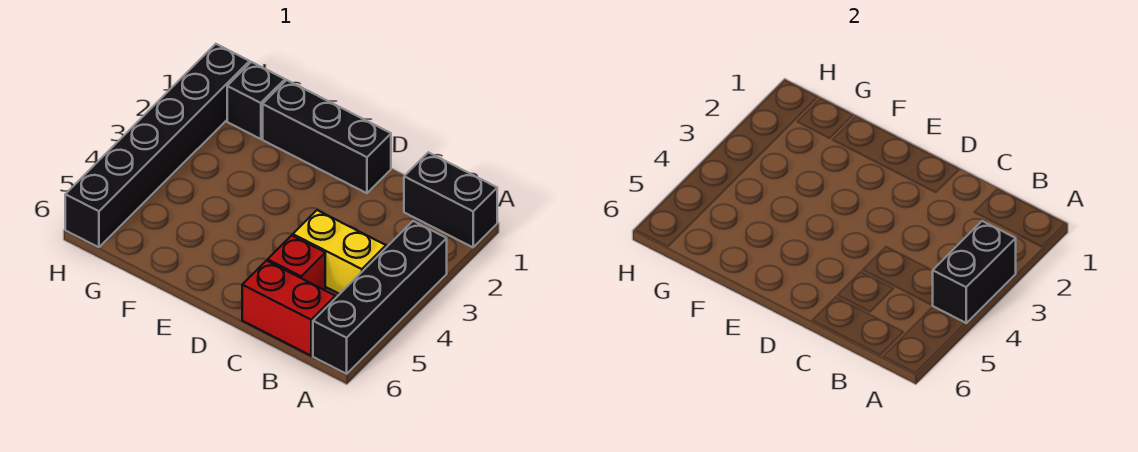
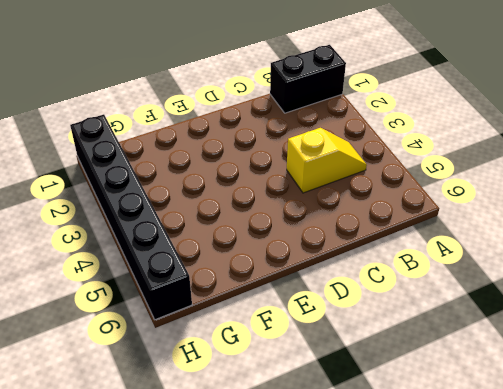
yellow slope B4:C4 level 1 top C -> yellow brick B4:C4 level 1
none -> black brick A3:A6 level 1
none -> red brick B6:C6 level 1

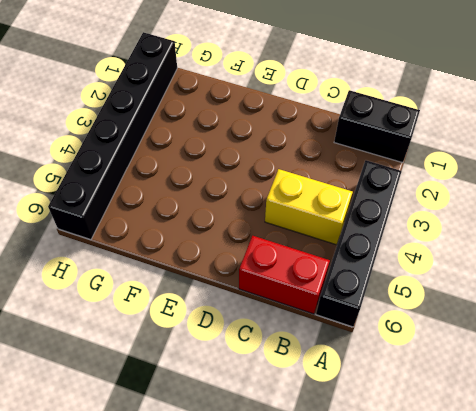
none -> red brick C5 level 1
none -> black brick D1:F1 level 1

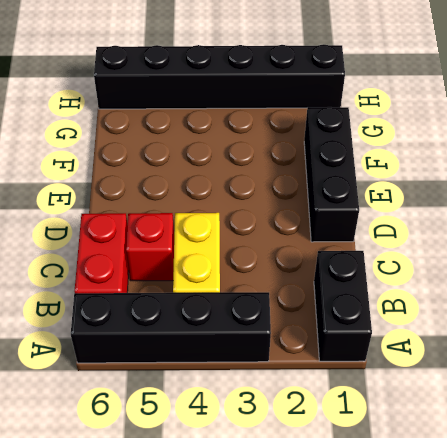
none -> black brick G1 level 1
none -> black brick A3:A4 level 2

